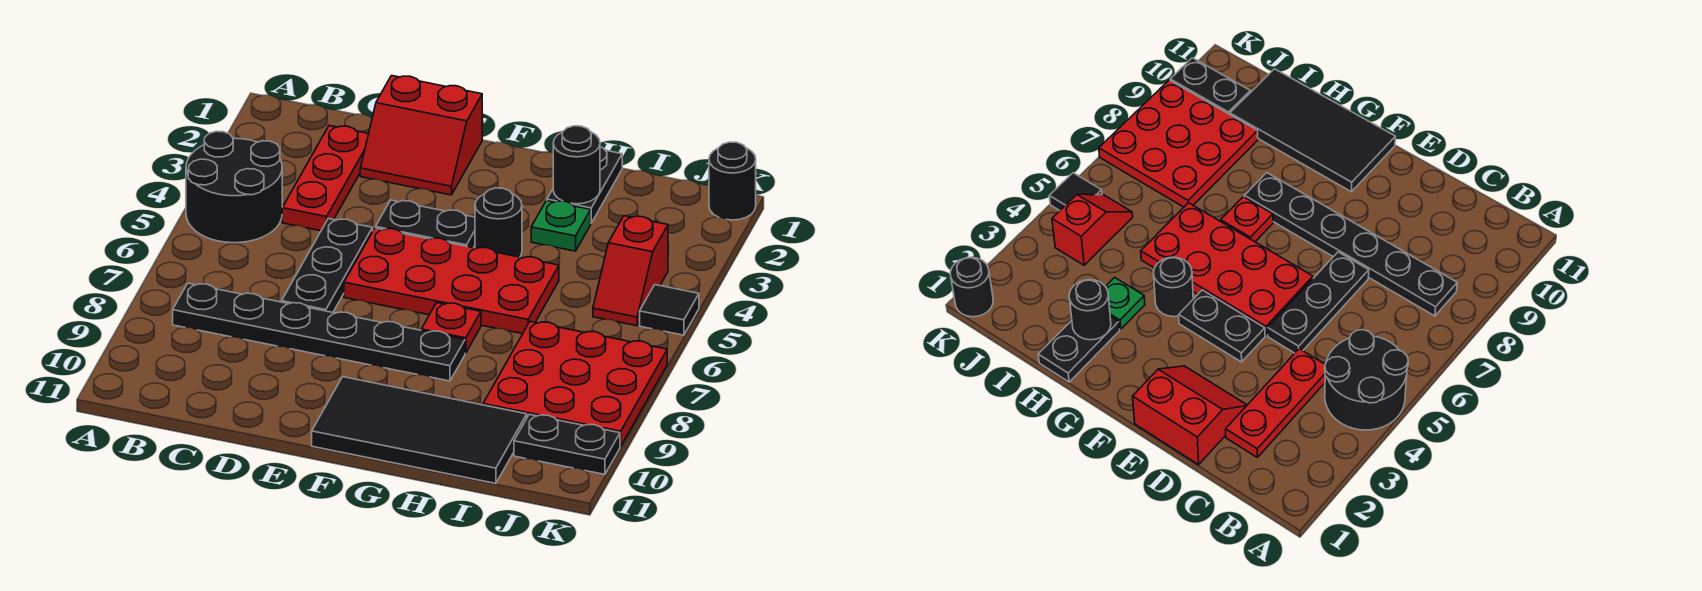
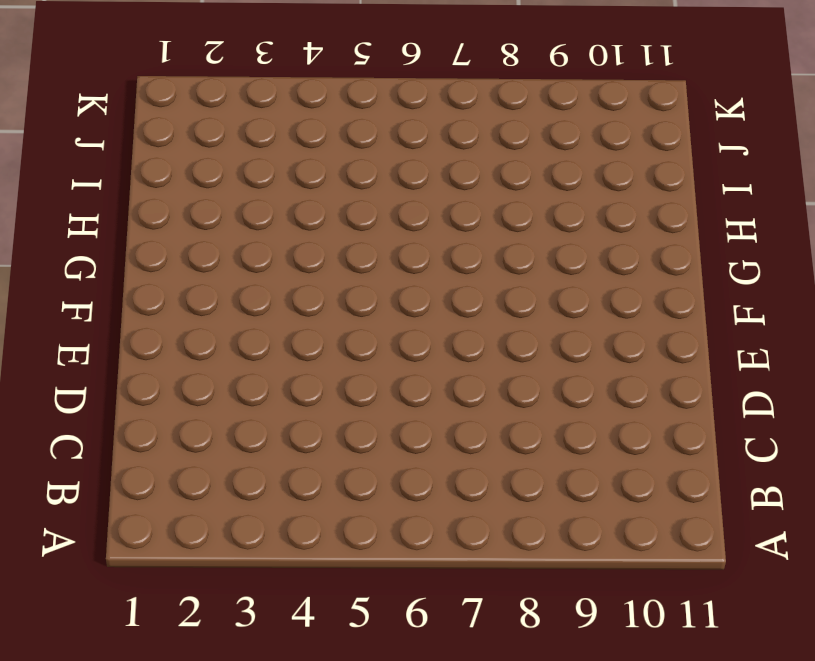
none -> black round brick A4:B5 level 1
none -> black plate B8:G8 level 1
none -> red plate C2:C4 level 1

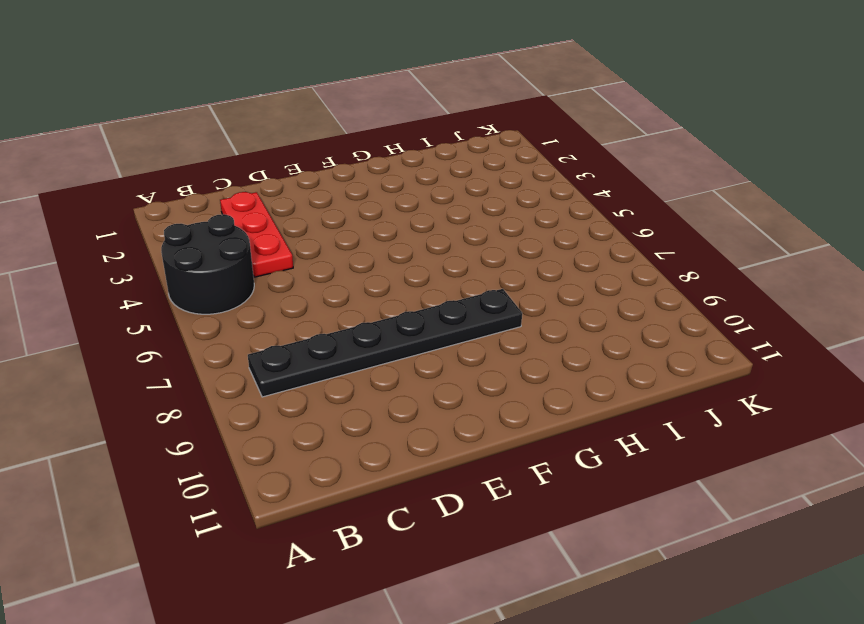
none -> red slope D1:E2 level 1 top 1
none -> black plate D5:D7 level 1
none -> black plate E4:F4 level 1

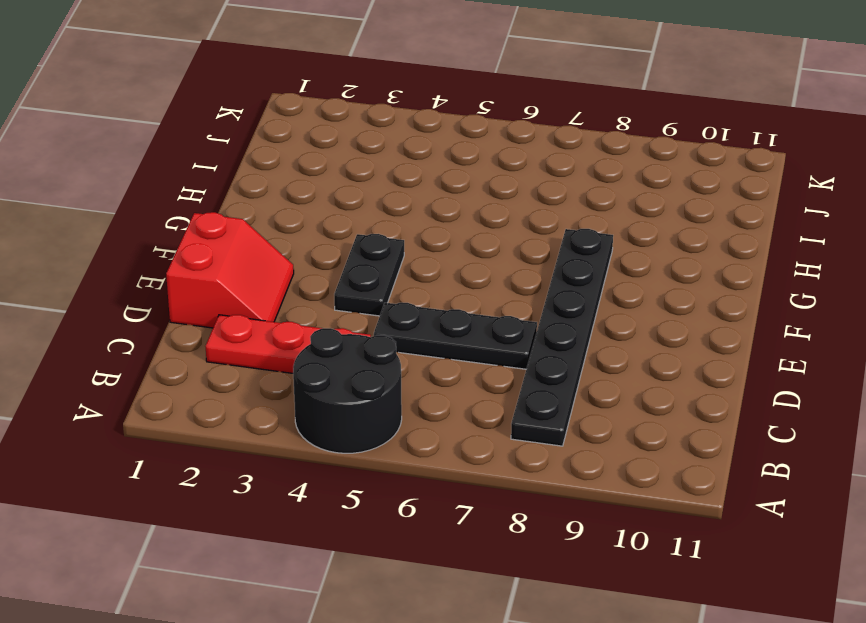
none -> red plate E5:H6 level 1
none -> black tile F10:I11 level 1
none -> black round brick G4 level 1

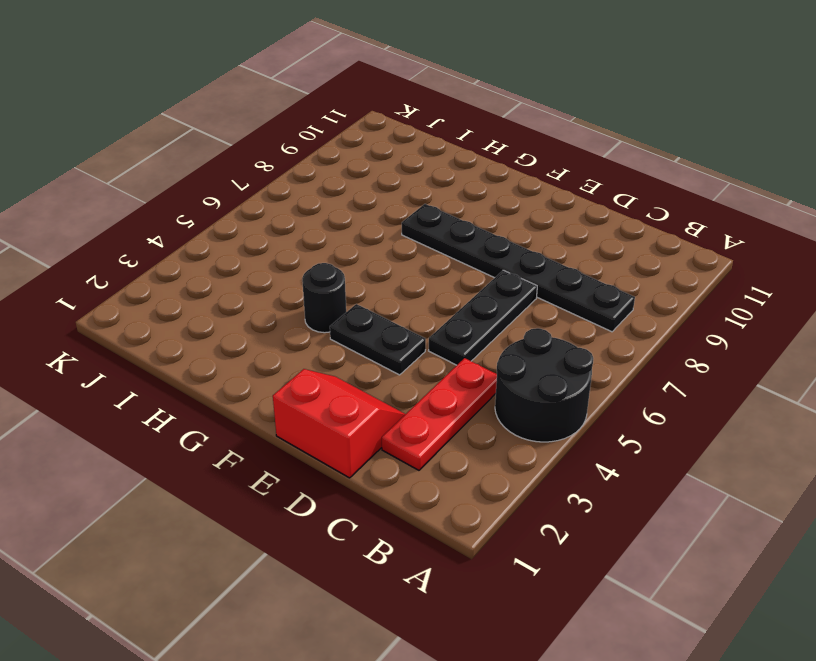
none -> red plate E5:H6 level 1
none -> black tile F10:I11 level 1
none -> red plate G7 level 1

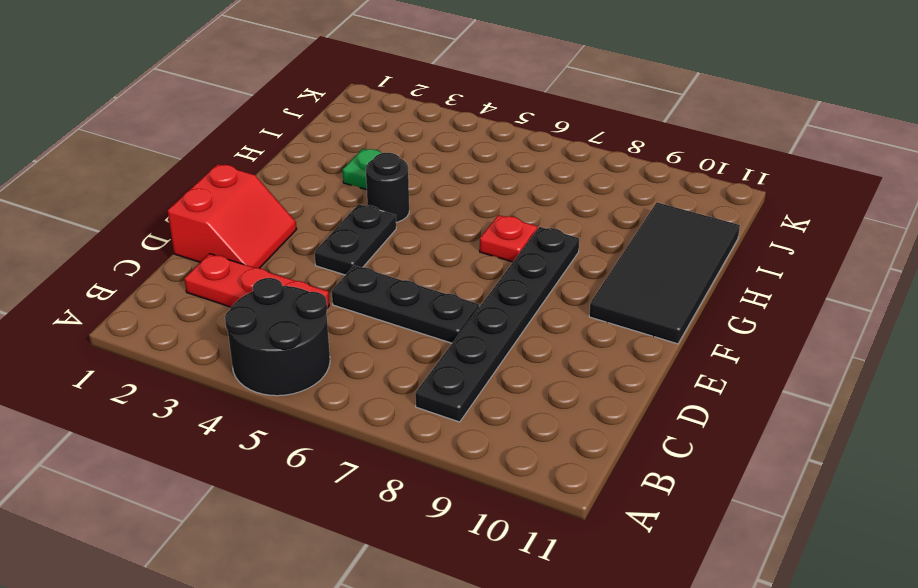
none -> red plate E5:H6 level 1
none -> black plate H1:H2 level 1
none -> red plate I7:K9 level 1

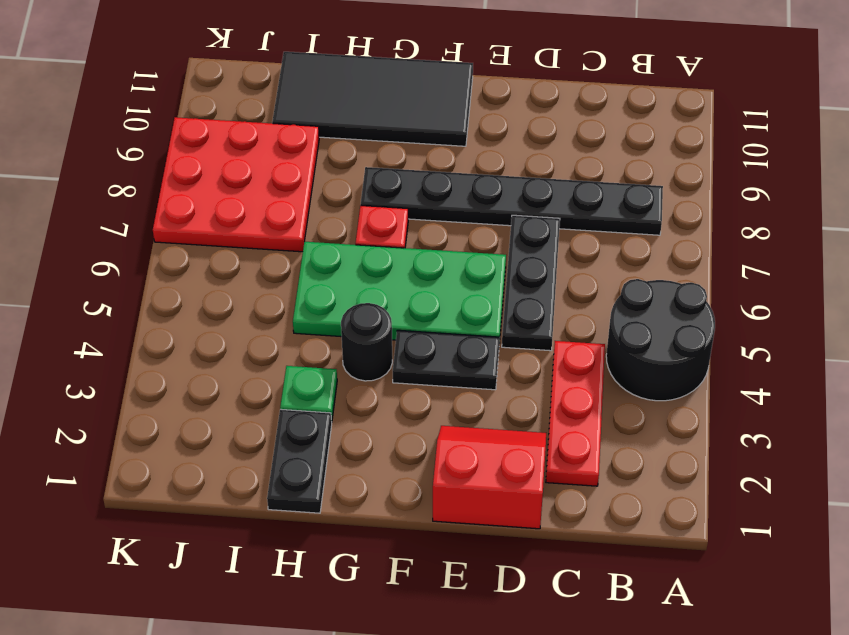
green plate E5:H6 level 1 -> red plate E5:H6 level 1
none -> red slope J4:J5 level 1 top 4
none -> black plate J10:K10 level 1
none -> black round brick K1 level 1

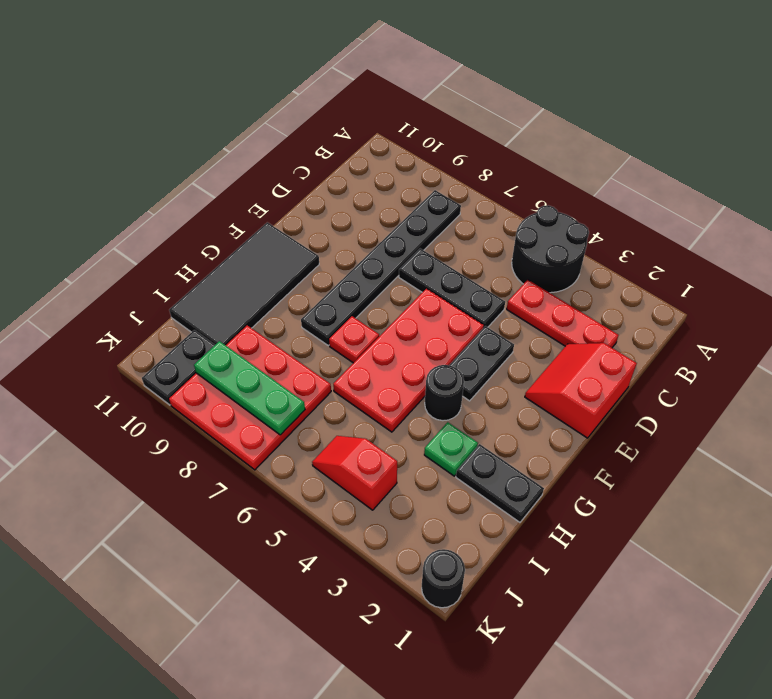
green plate J7:J9 level 2 -> none
none -> black tile K5 level 1
none -> black round brick H2 level 2

